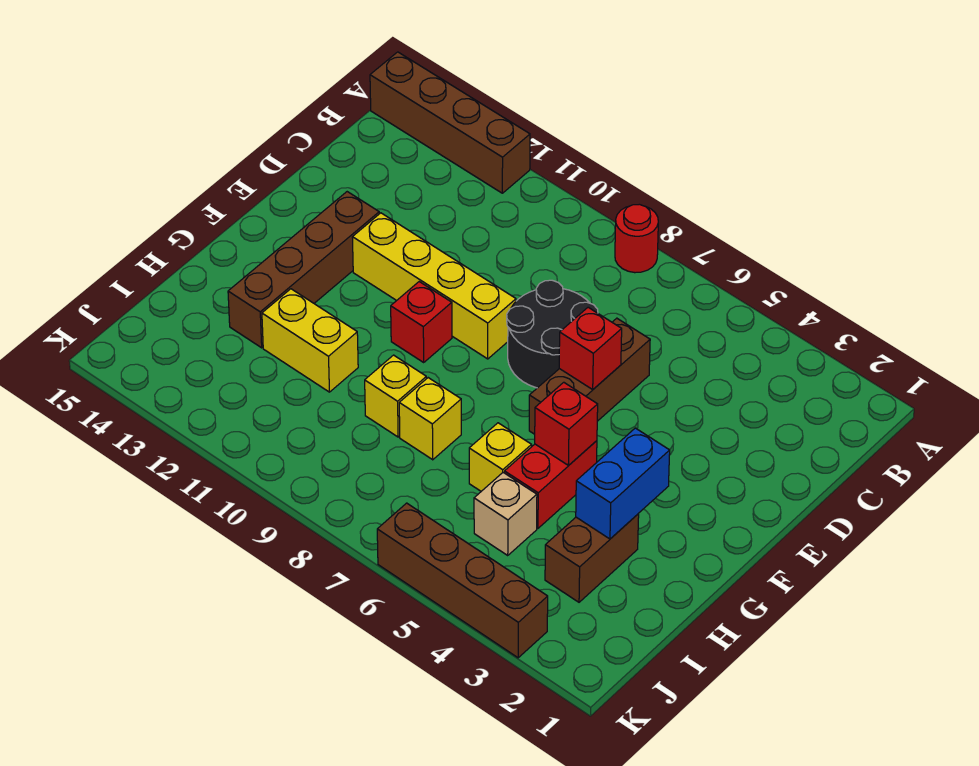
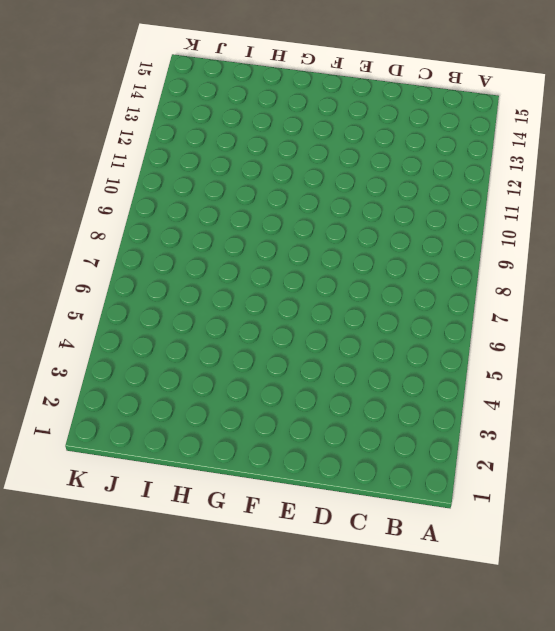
none -> red round brick A8 level 1
none -> brown brick A12:A15 level 1
none -> brown brick D6:F6 level 1

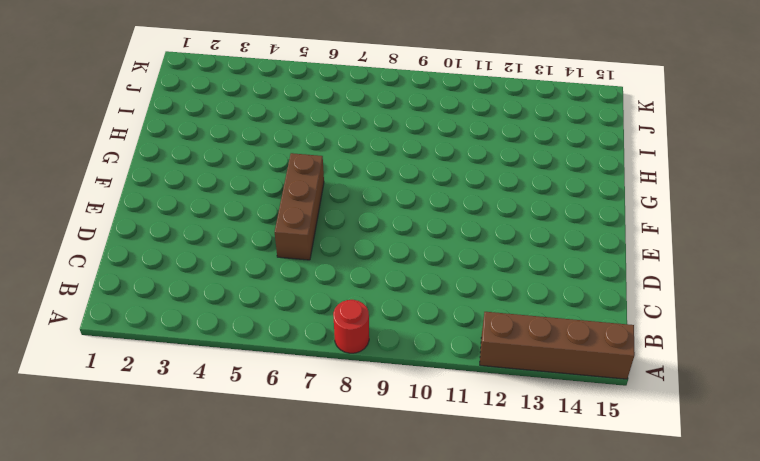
none -> black round brick D7:E8 level 1
none -> yellow brick E9:E12 level 1
none -> brown brick E13:H13 level 1

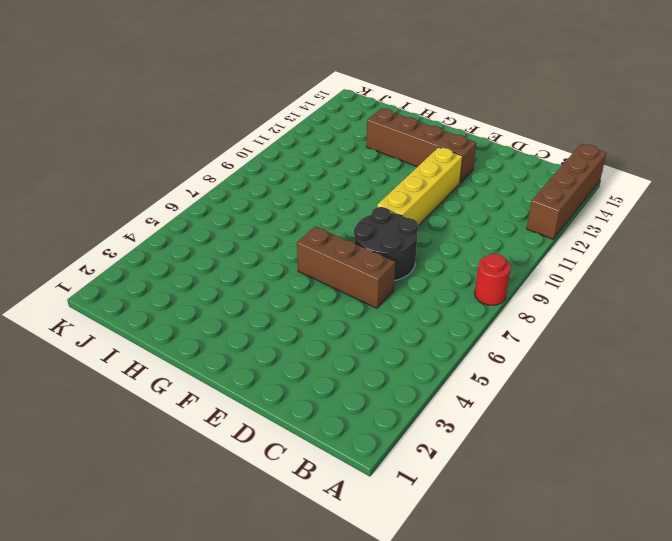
none -> red brick F10 level 1
none -> red brick G5:H5 level 1
none -> brown brick H3:I3 level 1

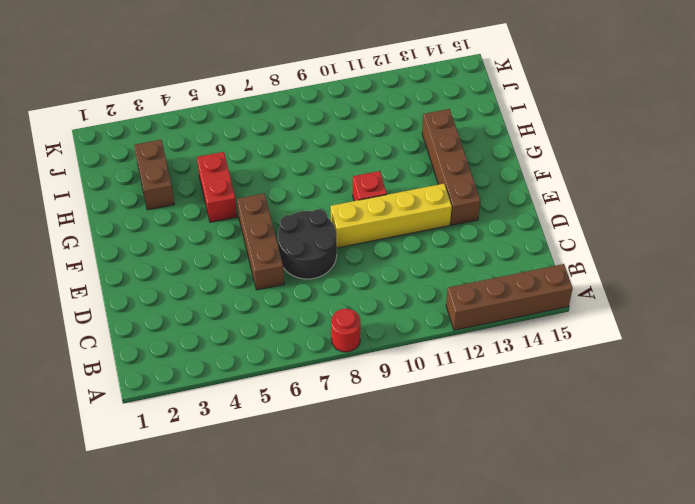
none -> yellow brick H6 level 1
none -> yellow brick H8 level 1
none -> yellow brick H9 level 1

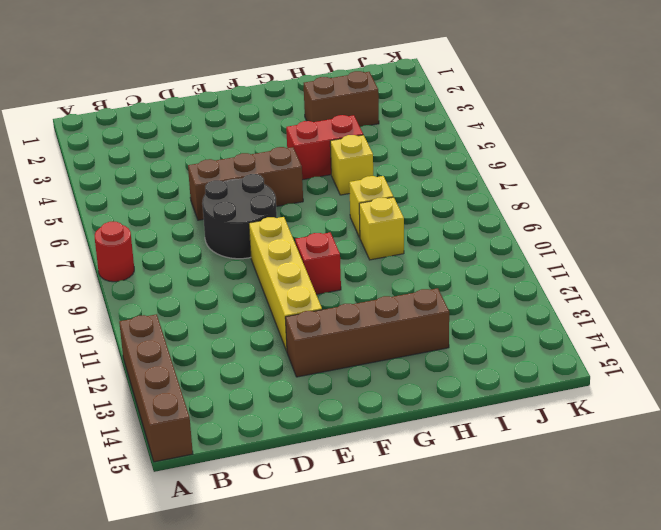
none -> yellow brick H11:H12 level 1
none -> tan brick I5 level 1
none -> brown brick K3:K6 level 1

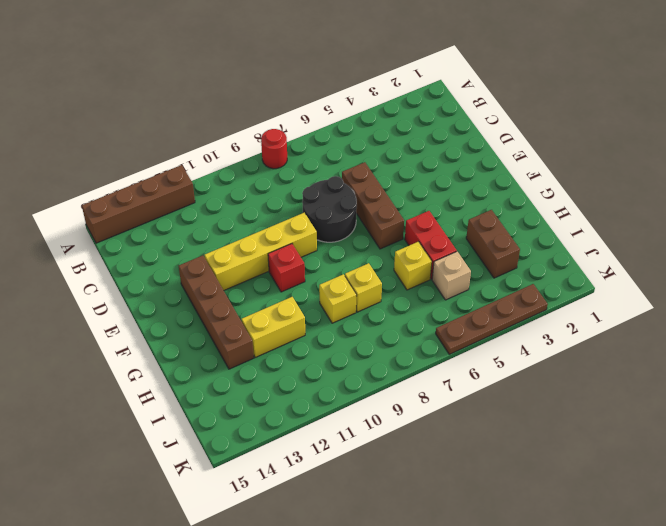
brown plate K3:K6 level 1 -> brown brick K3:K6 level 1
none -> red brick E6 level 2
none -> blue brick G3:H3 level 2
none -> red brick G5 level 2

